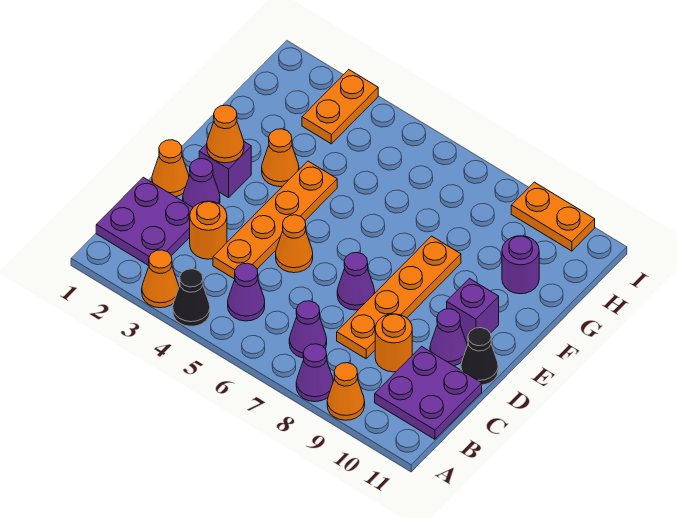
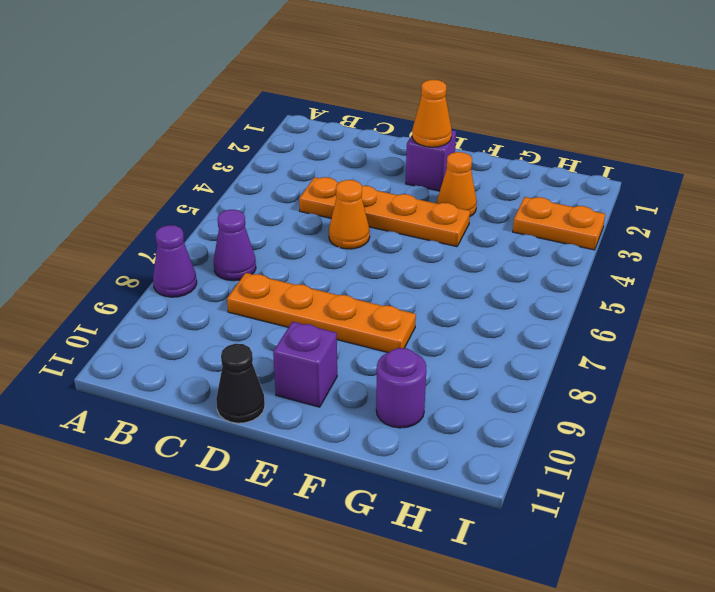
none -> orange cone A3 level 1
none -> black cone A4 level 1
none -> orange cone A9 level 1

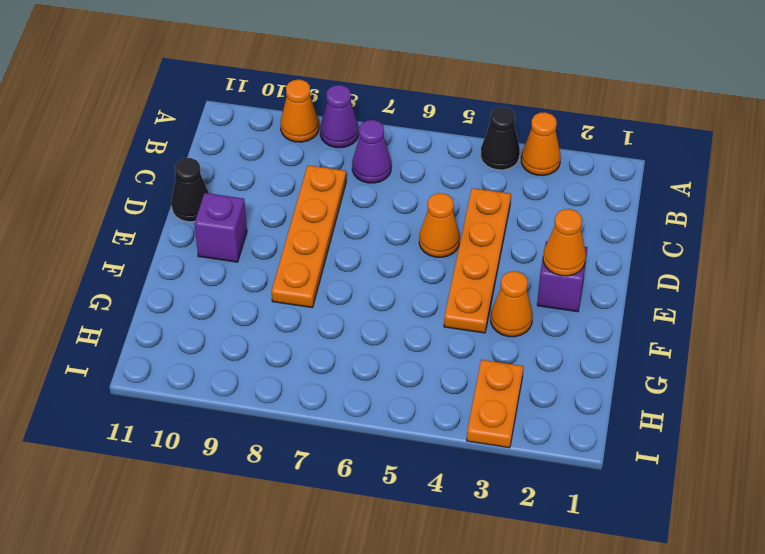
none -> purple plate B1:C2 level 1
none -> purple cone B5 level 1
none -> purple plate B10:C11 level 1

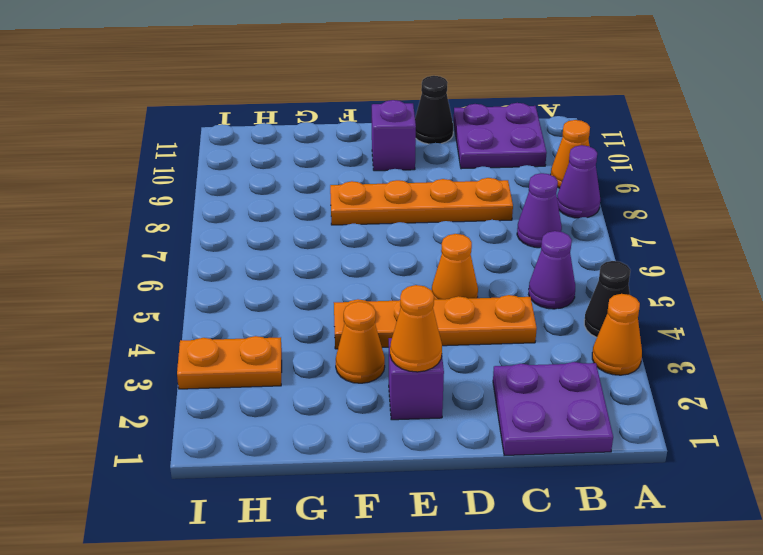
none -> orange round brick C3 level 1
none -> orange round brick C9 level 1
none -> orange cone D1 level 1

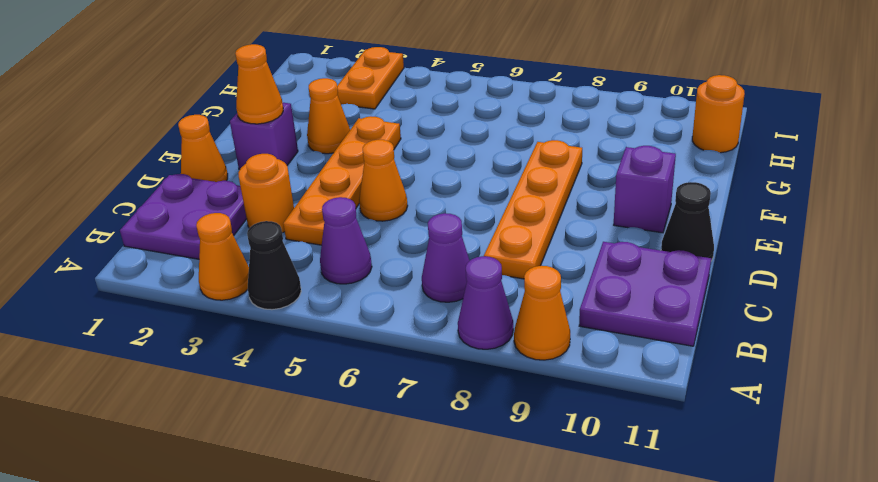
orange round brick H11 level 1 -> orange round brick C9 level 1
none -> purple cone D2 level 1
none -> purple cone D7 level 1
none -> purple cone D10 level 1

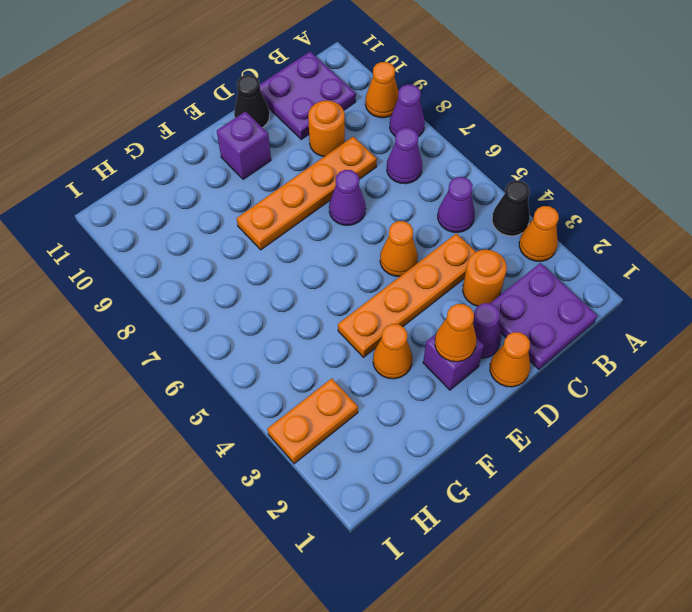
none -> purple cone D10 level 1
none -> purple round brick G10 level 1
none -> orange plate I9:I10 level 1

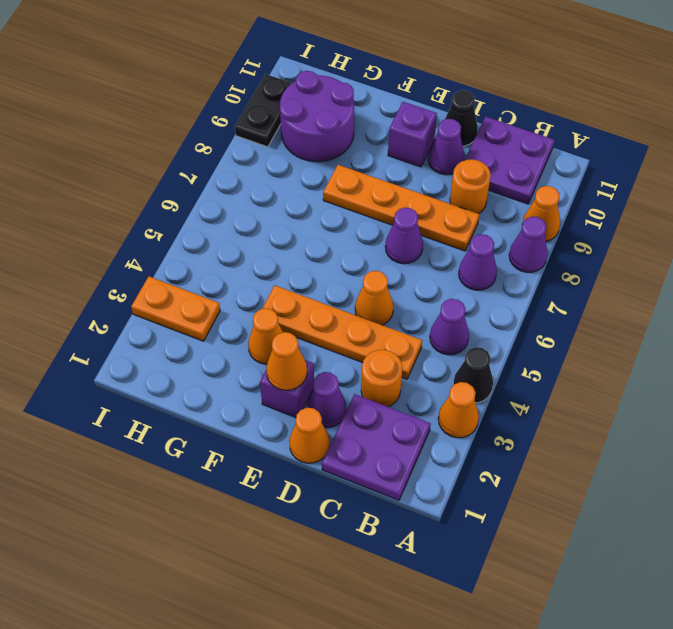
purple round brick G9:H10 level 1 -> purple round brick G10 level 1
black plate I9:I10 level 1 -> orange plate I9:I10 level 1

